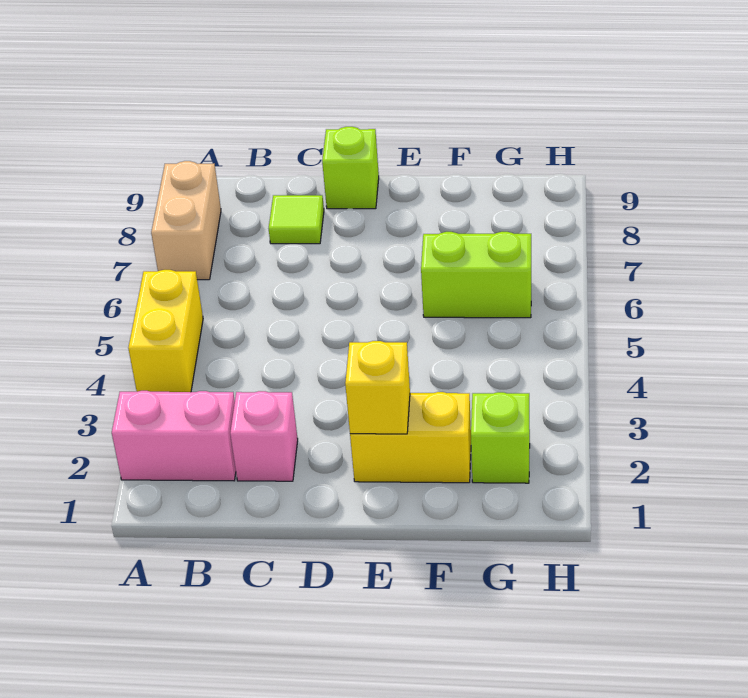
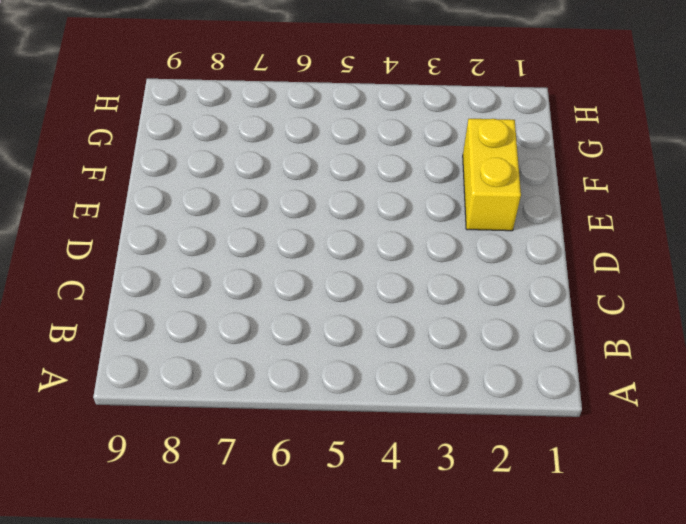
none -> pink brick A2:B2 level 1
none -> yellow brick A4:A5 level 1

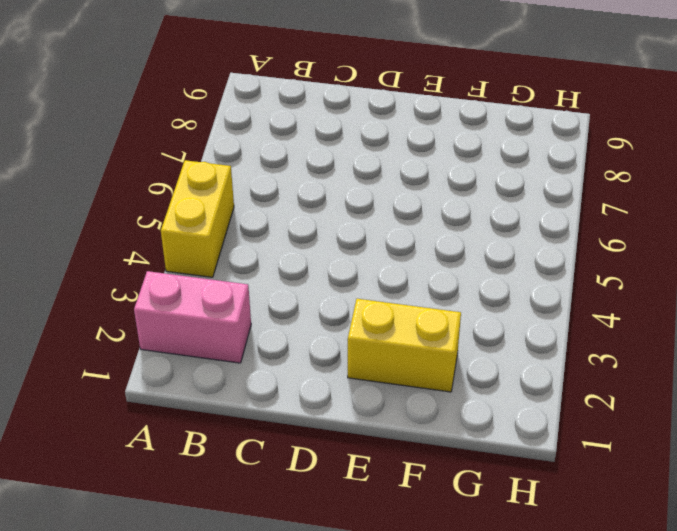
none -> tan brick A7:A8 level 1
none -> pink brick C2 level 1

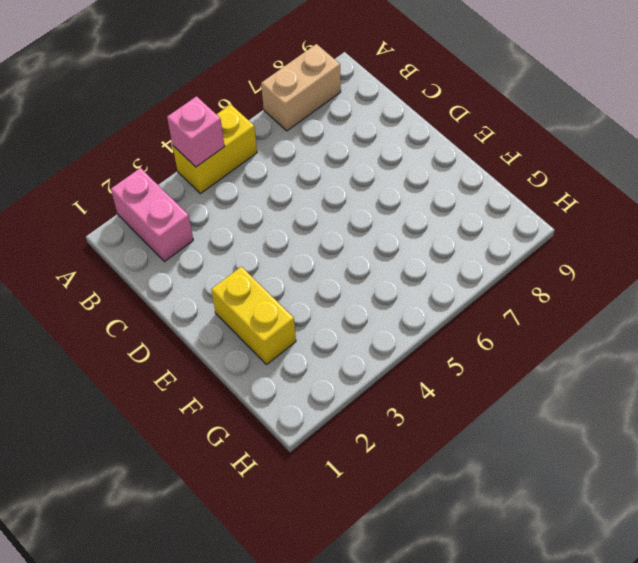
pink brick A4 level 2 -> pink brick C2 level 1
none -> lime tile C8 level 1
none -> lime brick D9 level 1

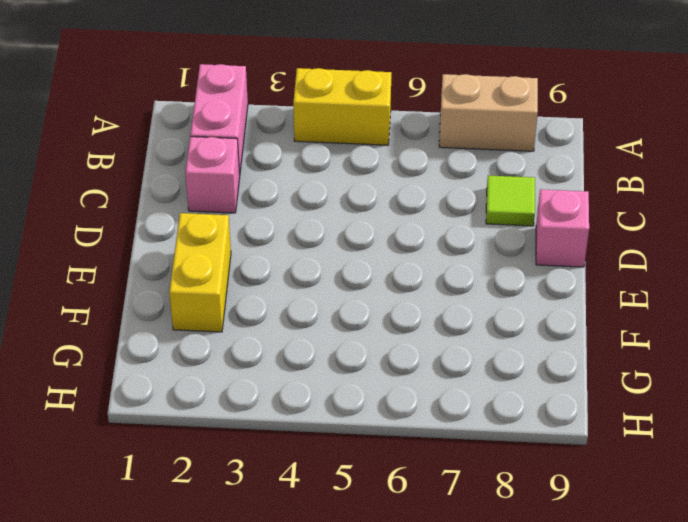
pink brick D9 level 1 -> lime brick D9 level 1
none -> lime brick F6:G6 level 1
none -> lime brick G2 level 1

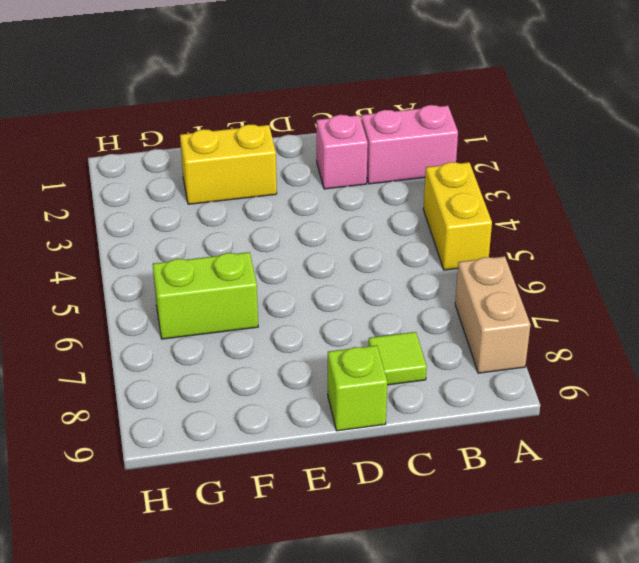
none -> lime brick G2 level 1
none -> yellow brick E2 level 2

